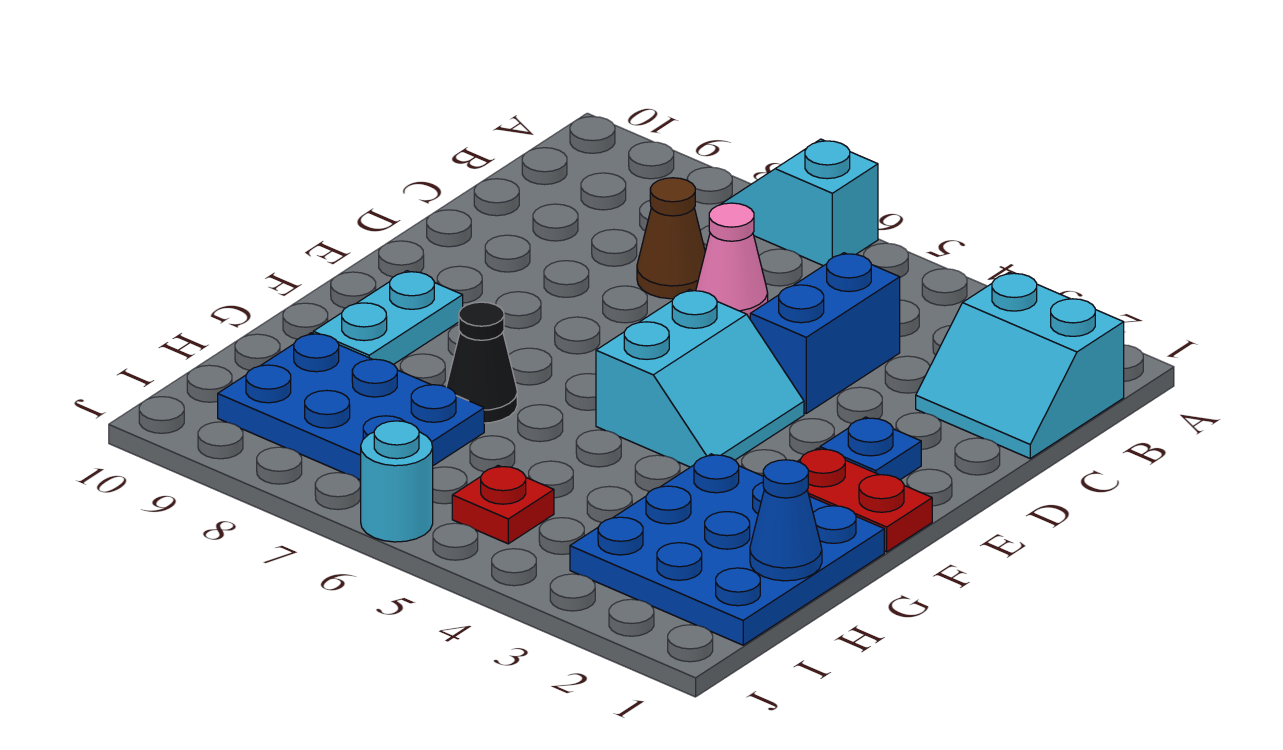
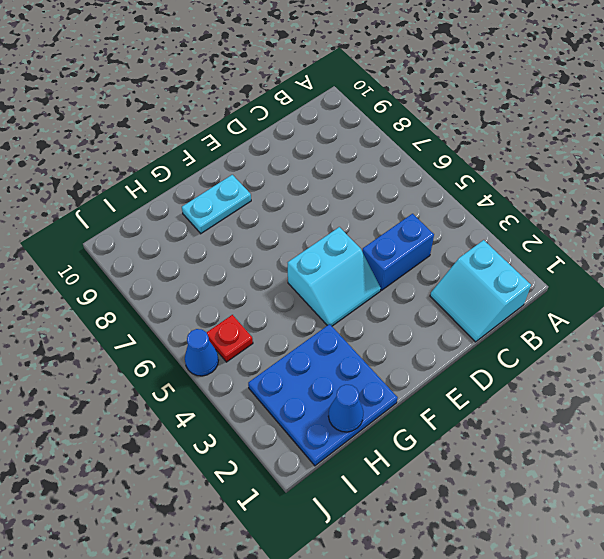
blue cone J5 level 1 -> none
none -> cyan slope A6:A7 level 1 top 6
none -> pink cone C6 level 1
none -> brown cone C7 level 1

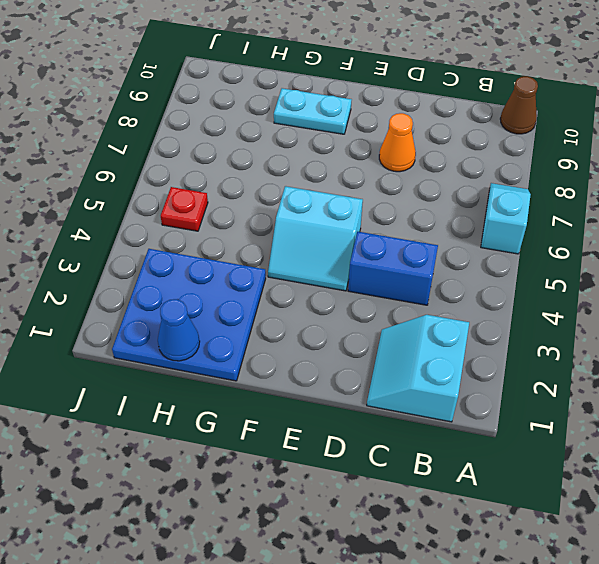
brown cone A10 level 1 -> brown cone C7 level 1
orange cone D8 level 1 -> none
none -> pink cone C6 level 1
none -> blue plate E2 level 1
none -> red plate F1:F2 level 1

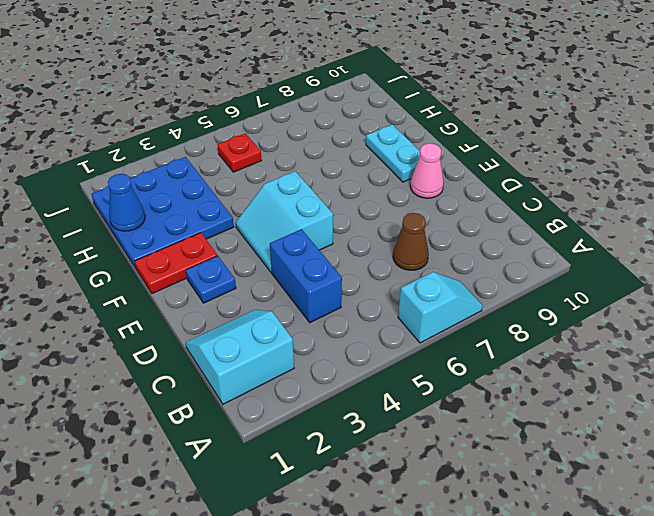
pink cone E9 level 1 -> pink cone C6 level 1
none -> black cone G7 level 1
none -> blue plate H7:I9 level 1
none -> cyan round brick J6 level 1

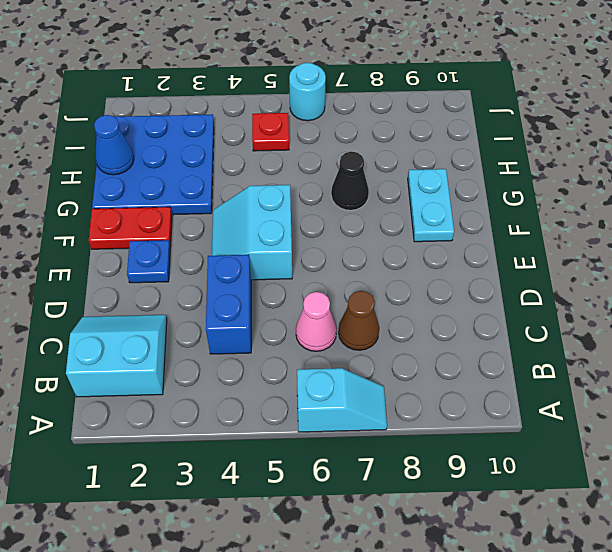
none -> blue plate H7:I9 level 1

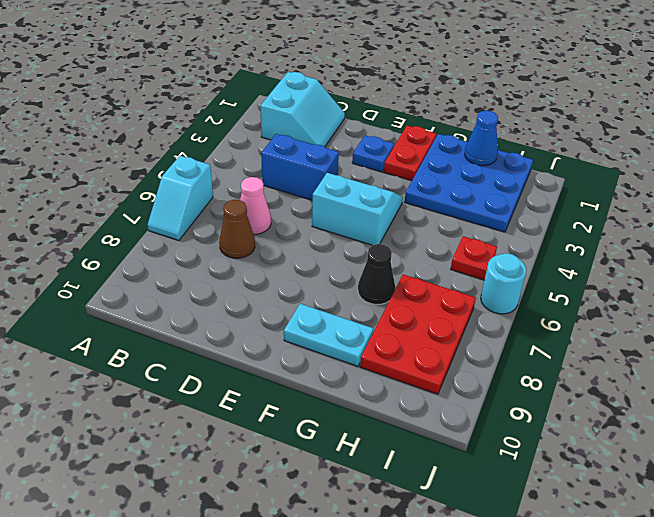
red plate H7:I9 level 1 -> blue plate H7:I9 level 1

